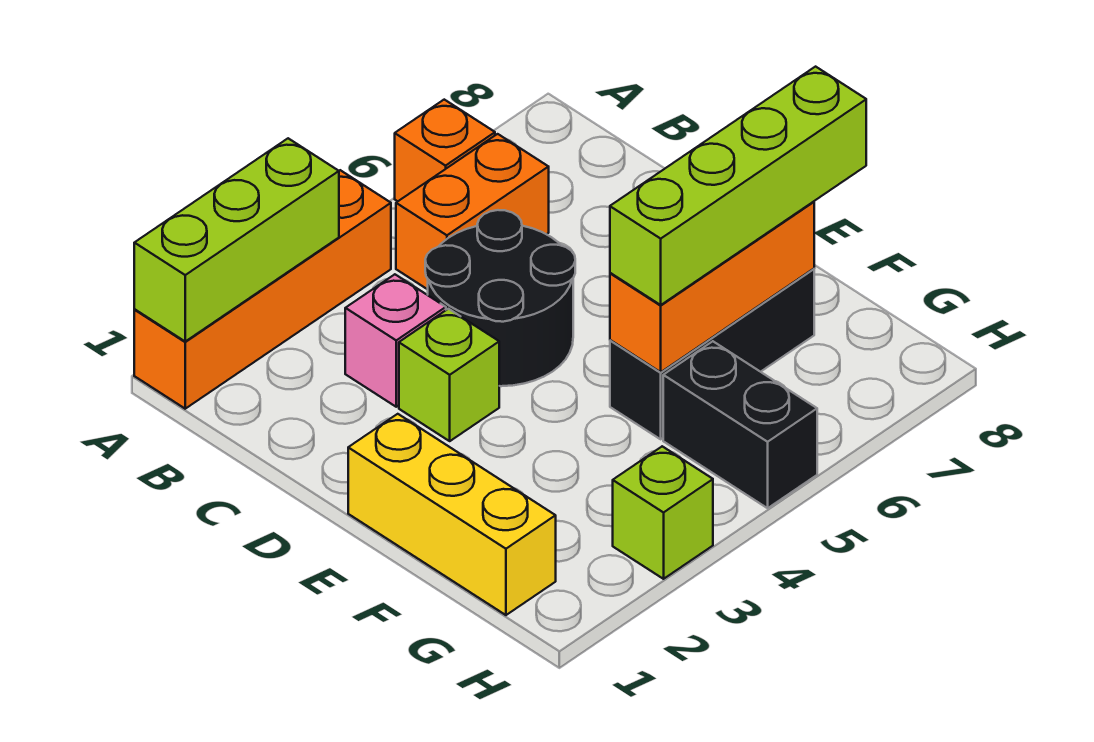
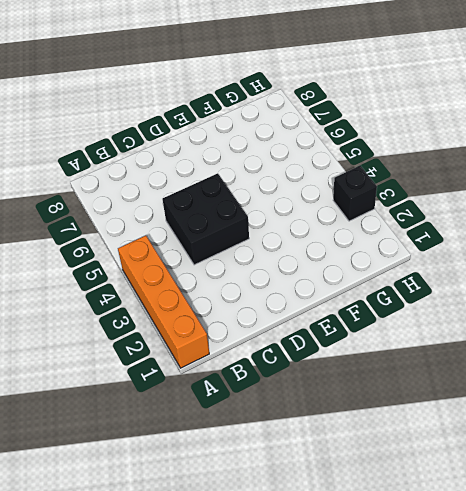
black brick C4:D5 level 1 -> black round brick C4:D5 level 1
black brick H3 level 1 -> lime brick H3 level 1
none -> orange brick A6 level 1
none -> orange brick B5:B6 level 1
none -> pink brick C3 level 1

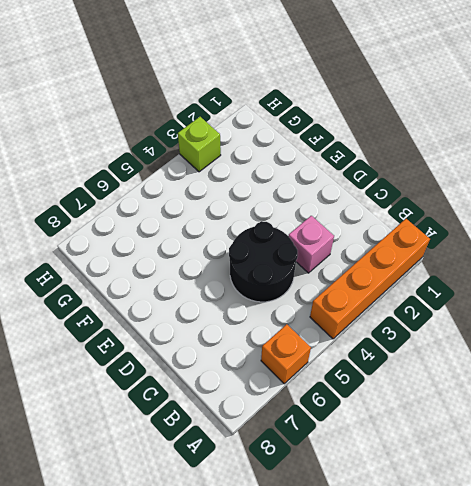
none -> orange brick B5:B6 level 1
none -> lime brick D3 level 1
none -> yellow brick E1:G1 level 1

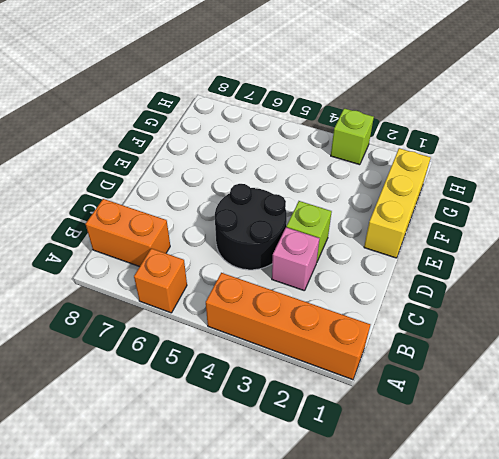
orange brick B7:B8 level 1 -> orange brick B5:B6 level 1
none -> black brick F5:F7 level 1
none -> black brick G5:H5 level 1
none -> lime brick A1:A3 level 2

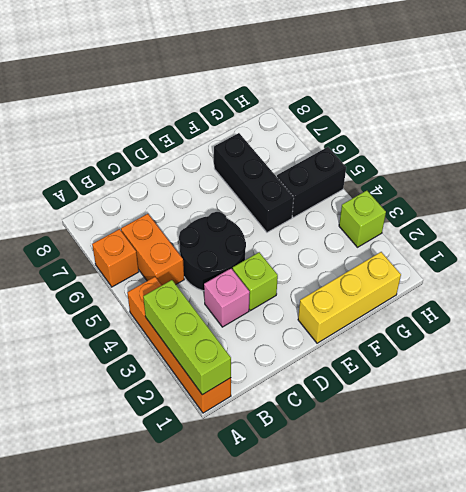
none -> orange brick F5:F7 level 2
none -> lime brick F5:F8 level 3

